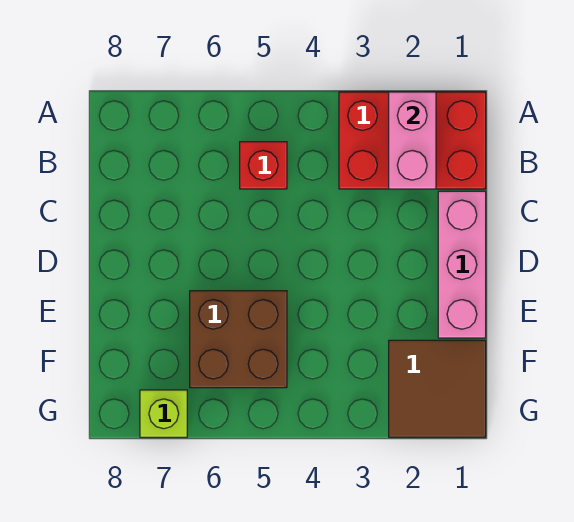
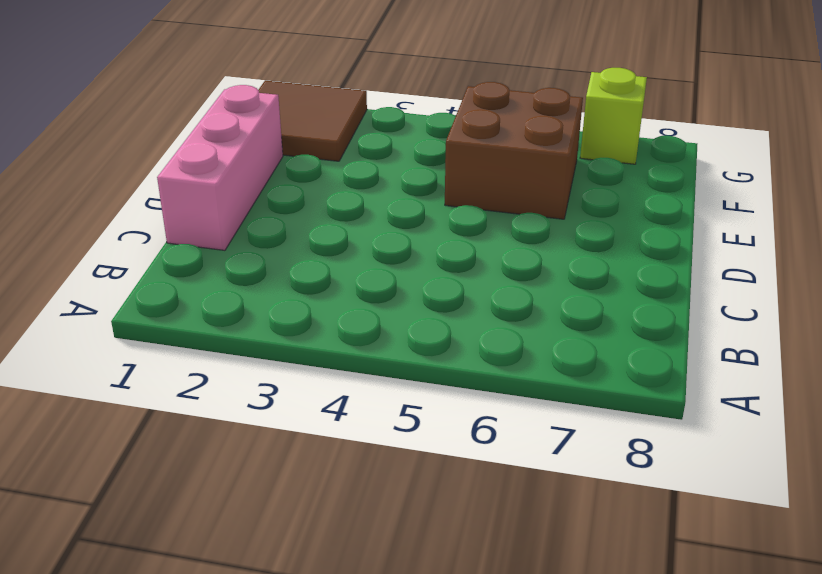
none -> red brick A1:B3 level 1
none -> red brick B5 level 1

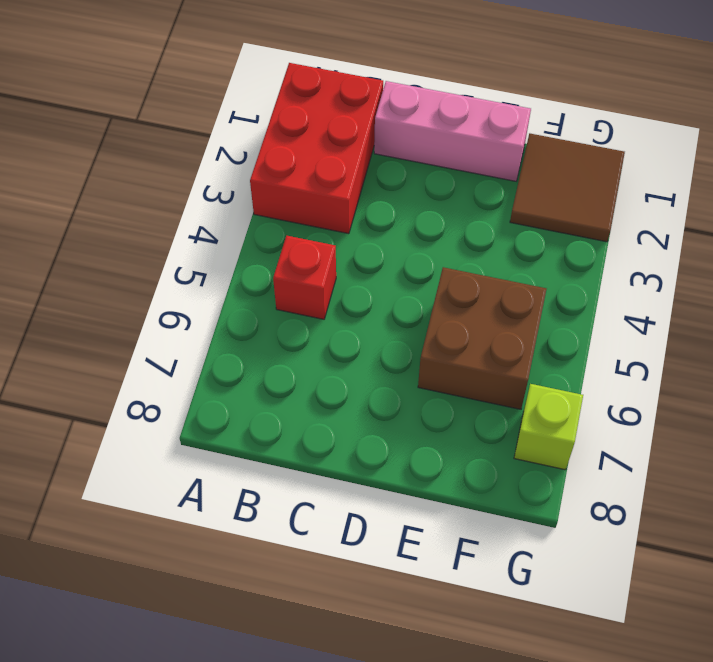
none -> pink brick A2:B2 level 2

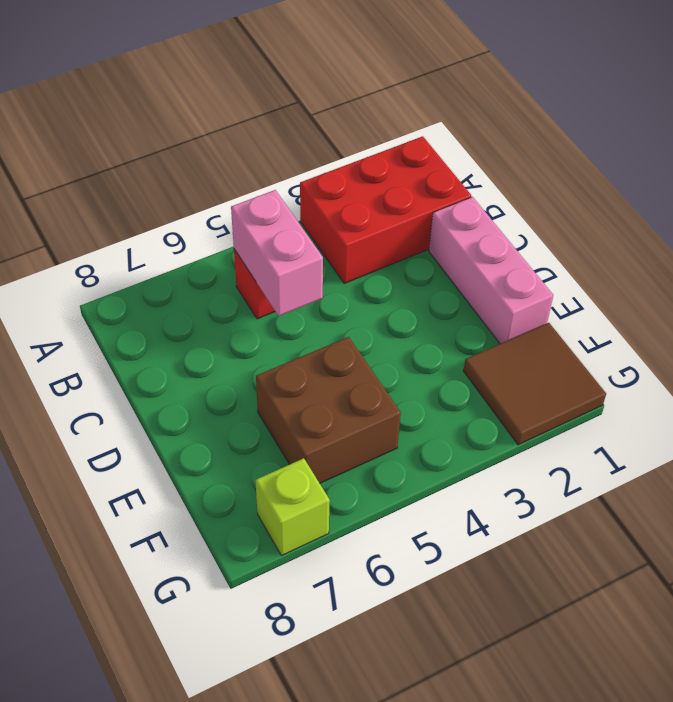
pink brick B5:C5 level 2 -> pink brick A2:B2 level 2

